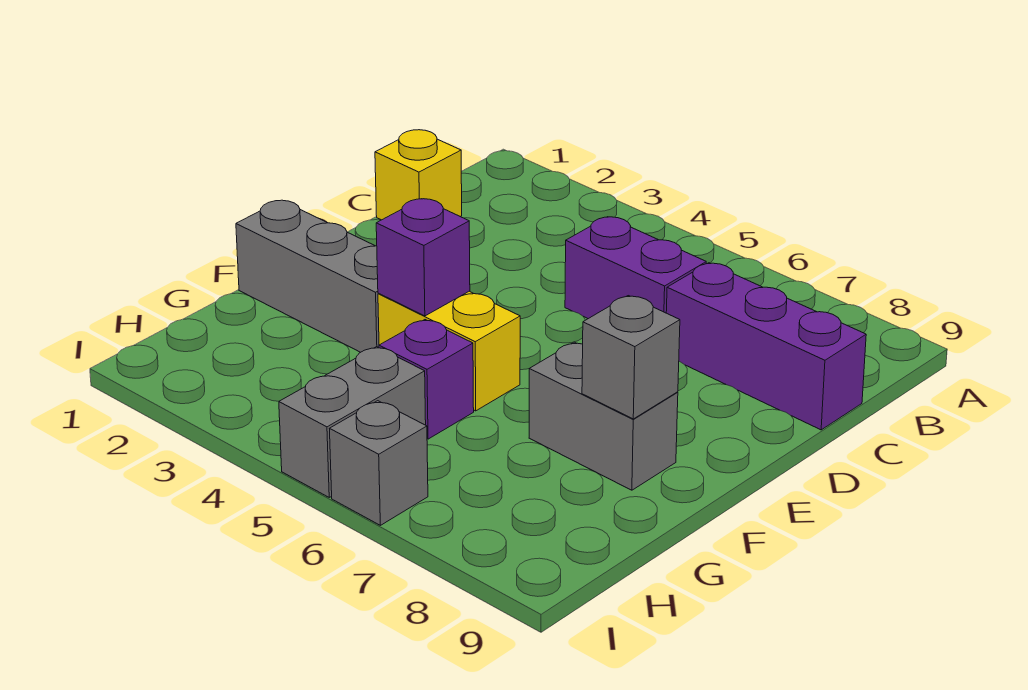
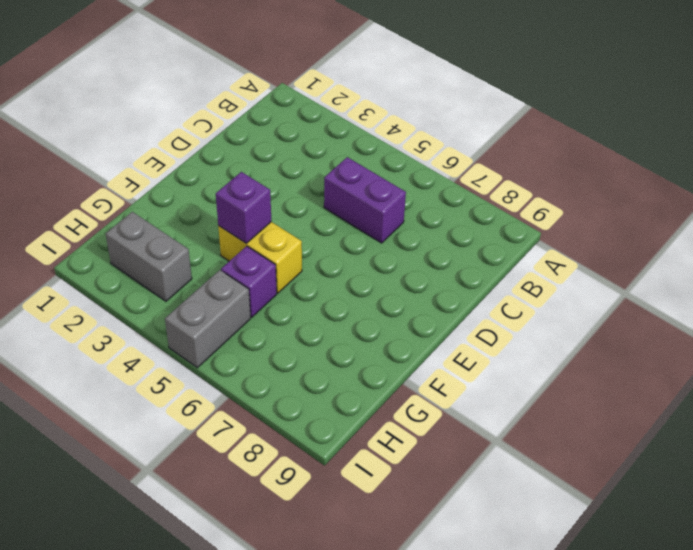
grey brick H2:H3 level 1 -> grey brick F7:F8 level 1
none -> yellow brick C1 level 1
none -> purple brick C7:C9 level 1

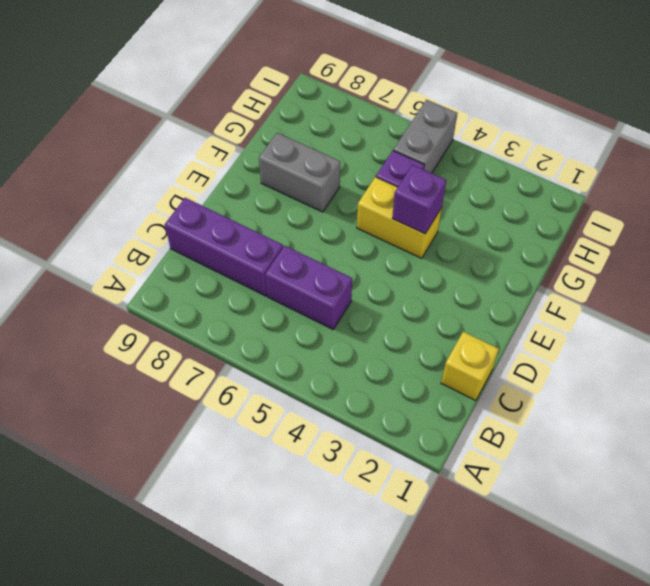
none -> grey brick F1:F3 level 1
none -> grey brick I6 level 1

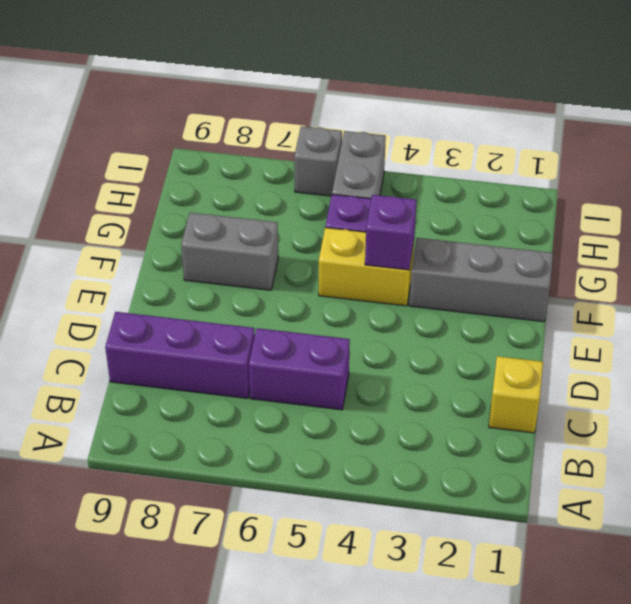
none -> grey brick F8 level 2

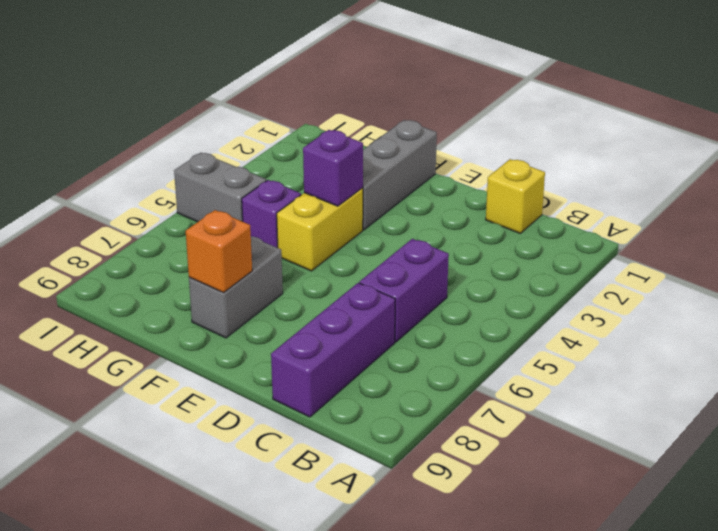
orange brick F8 level 2 -> grey brick F8 level 2
none -> grey brick I6 level 1

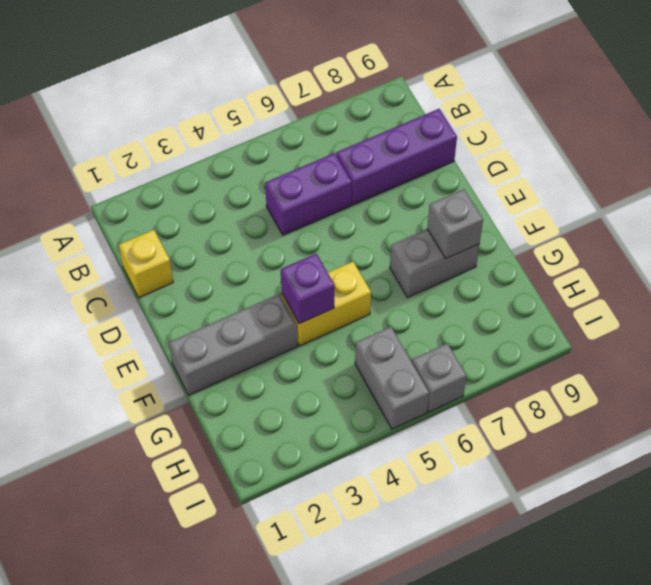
none -> purple brick G5 level 1

